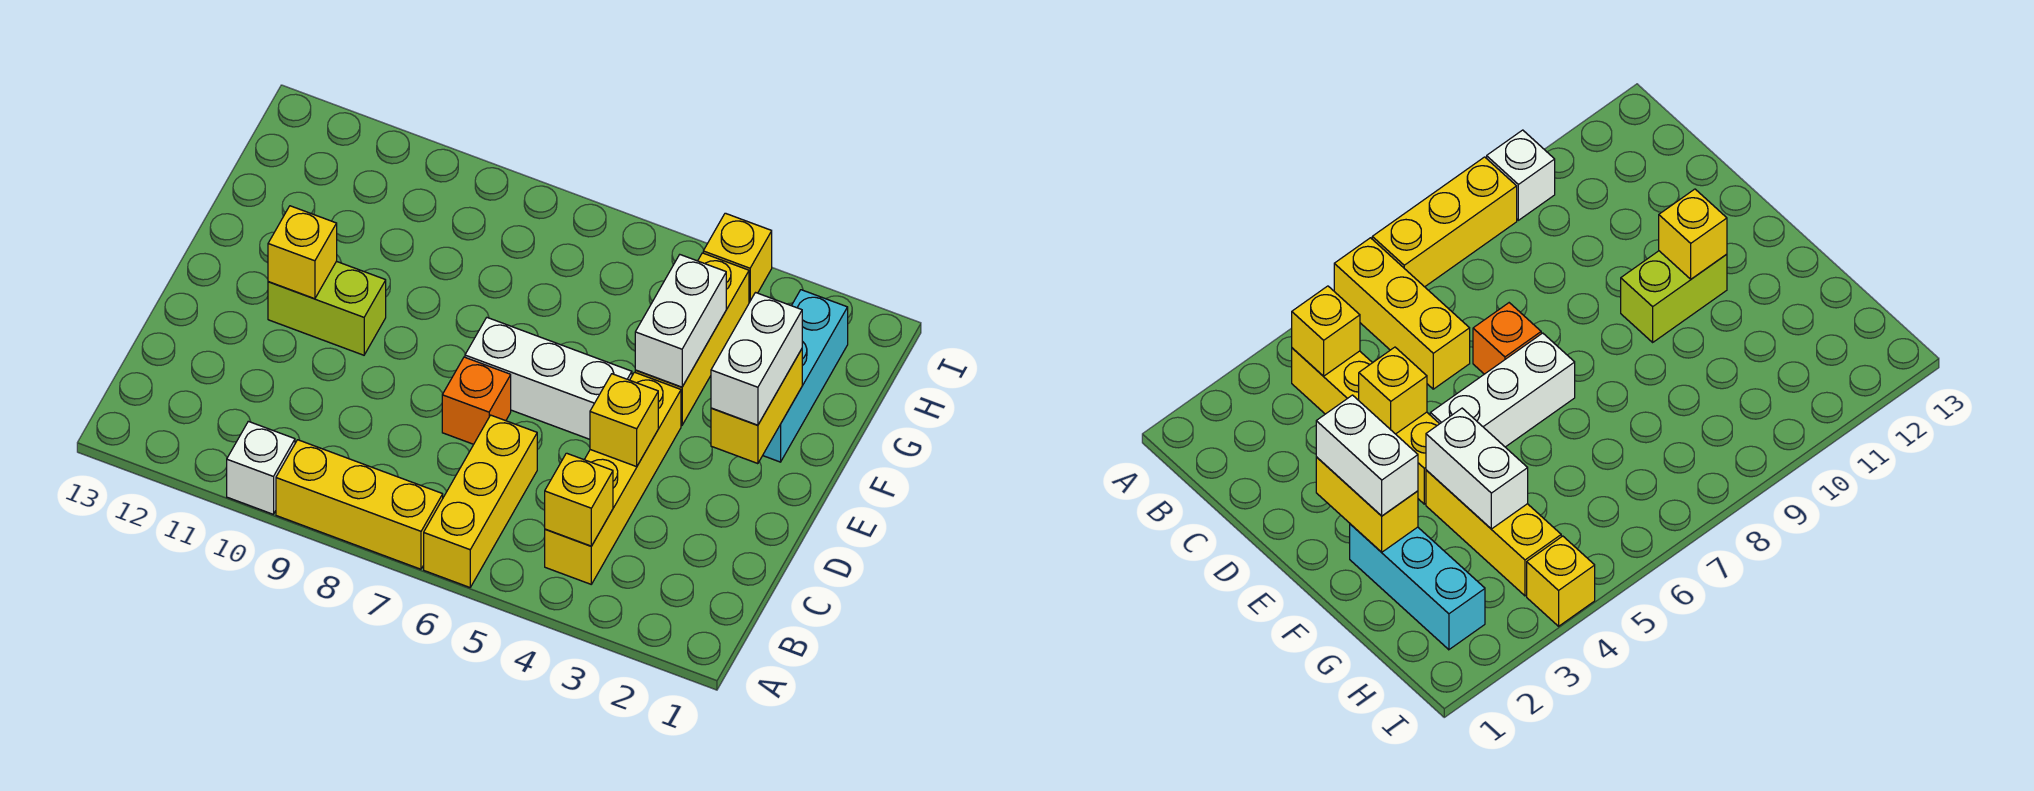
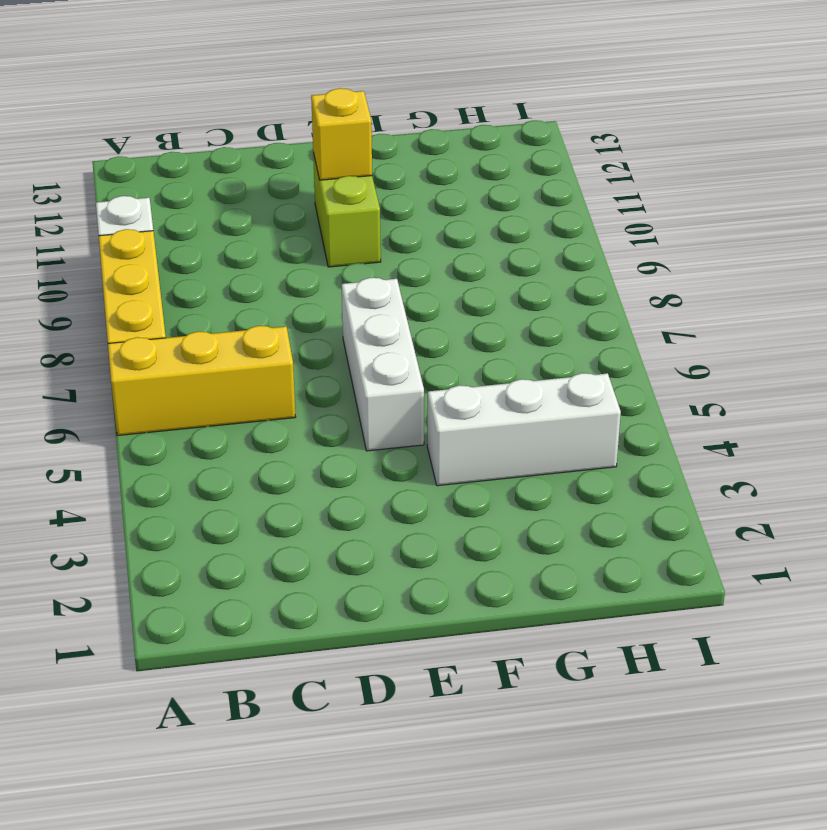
white brick F4:H4 level 1 -> yellow brick F4:H4 level 1
none -> yellow brick B4:E4 level 1
none -> orange brick D7 level 1
none -> cyan brick F2:H2 level 1

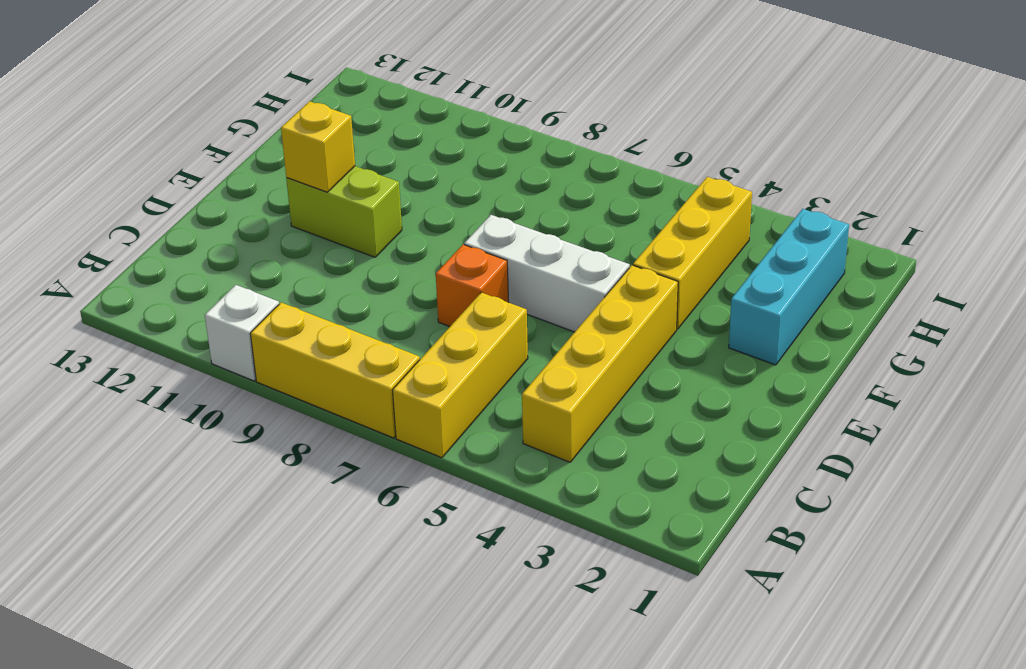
none -> yellow brick I4 level 1
none -> yellow brick B4 level 2
none -> yellow brick D4 level 2

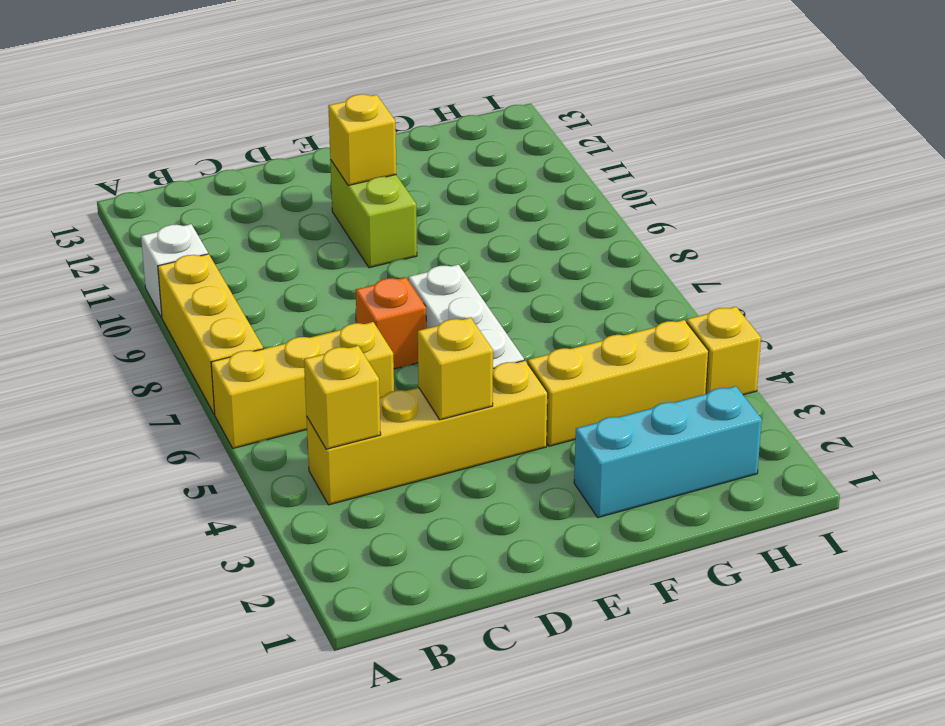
none -> yellow brick E2:F2 level 2
none -> white brick F4:G4 level 2
none -> white brick E2:F2 level 3

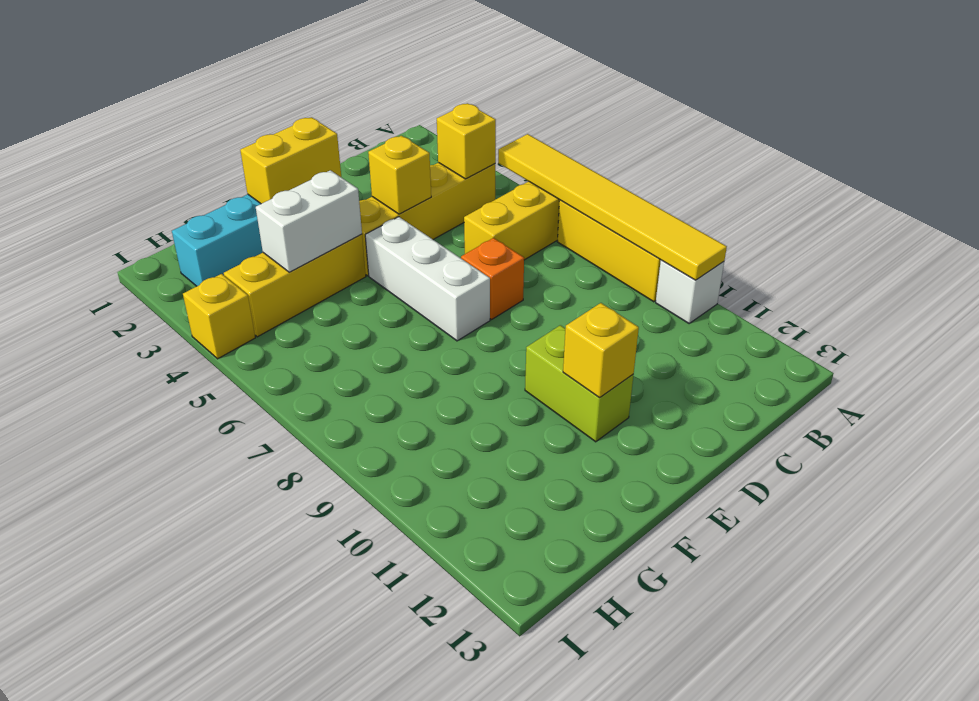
yellow tile A5:A10 level 2 -> none
none -> white brick E2:F2 level 3

